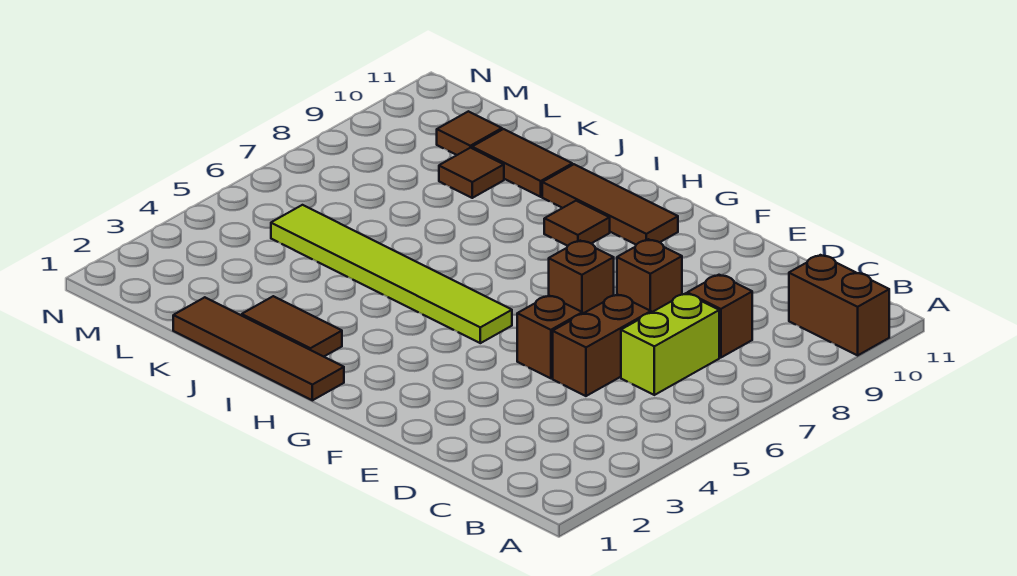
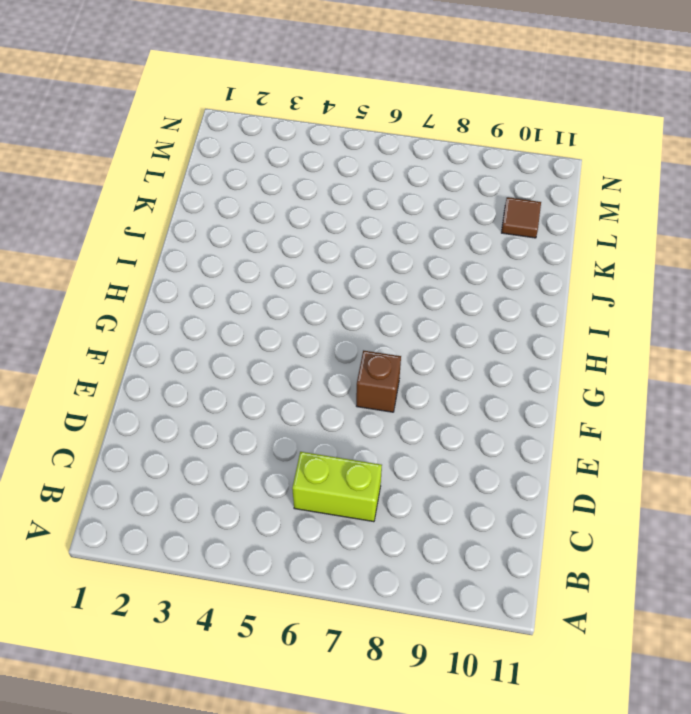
none -> brown brick A10:B10 level 1
none -> brown brick C8 level 1
none -> brown brick D5:D6 level 1

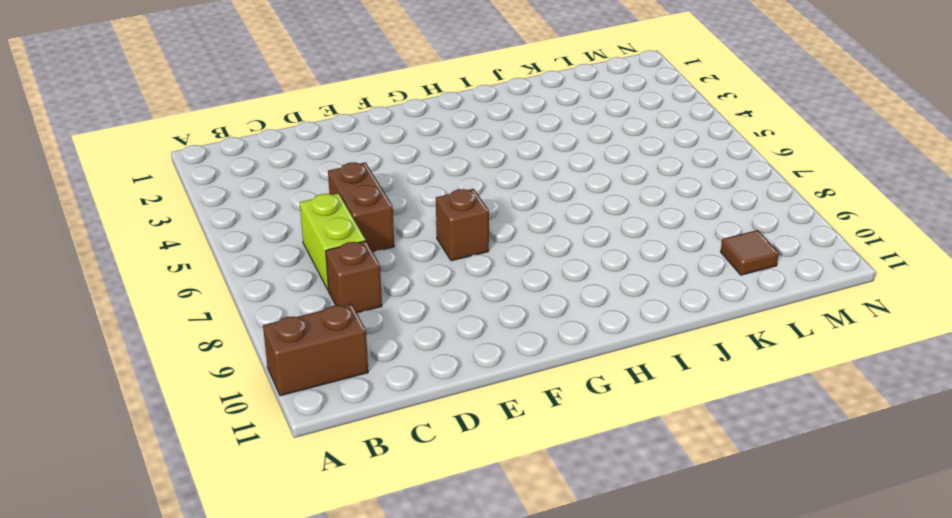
none -> brown brick E5 level 1
none -> brown brick E8 level 1
none -> lime tile G5:L5 level 1

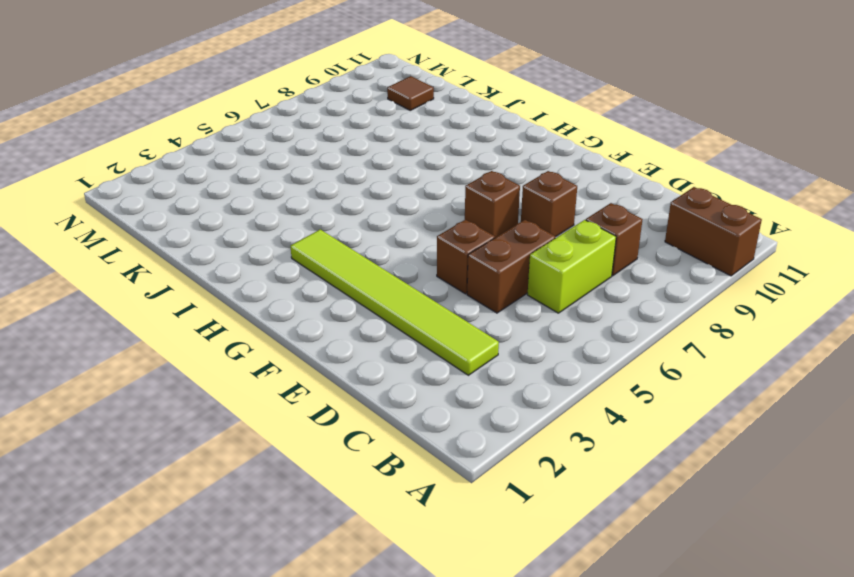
lime tile C3:H3 level 1 -> lime tile G5:L5 level 1
none -> brown tile G10:I10 level 1
none -> brown tile H1:K1 level 1
none -> brown tile H9 level 1

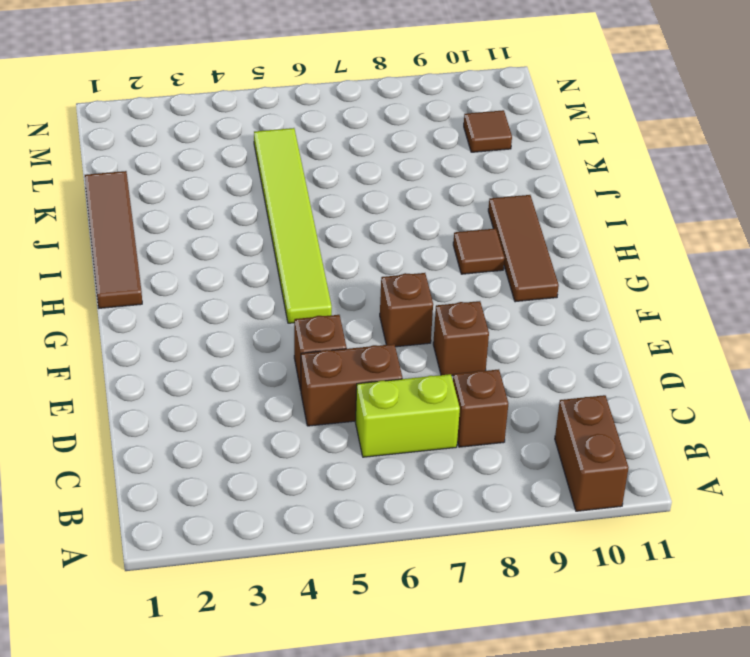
none -> brown tile I2:J2 level 1
none -> brown tile J10:K10 level 1
none -> brown tile K9 level 1

